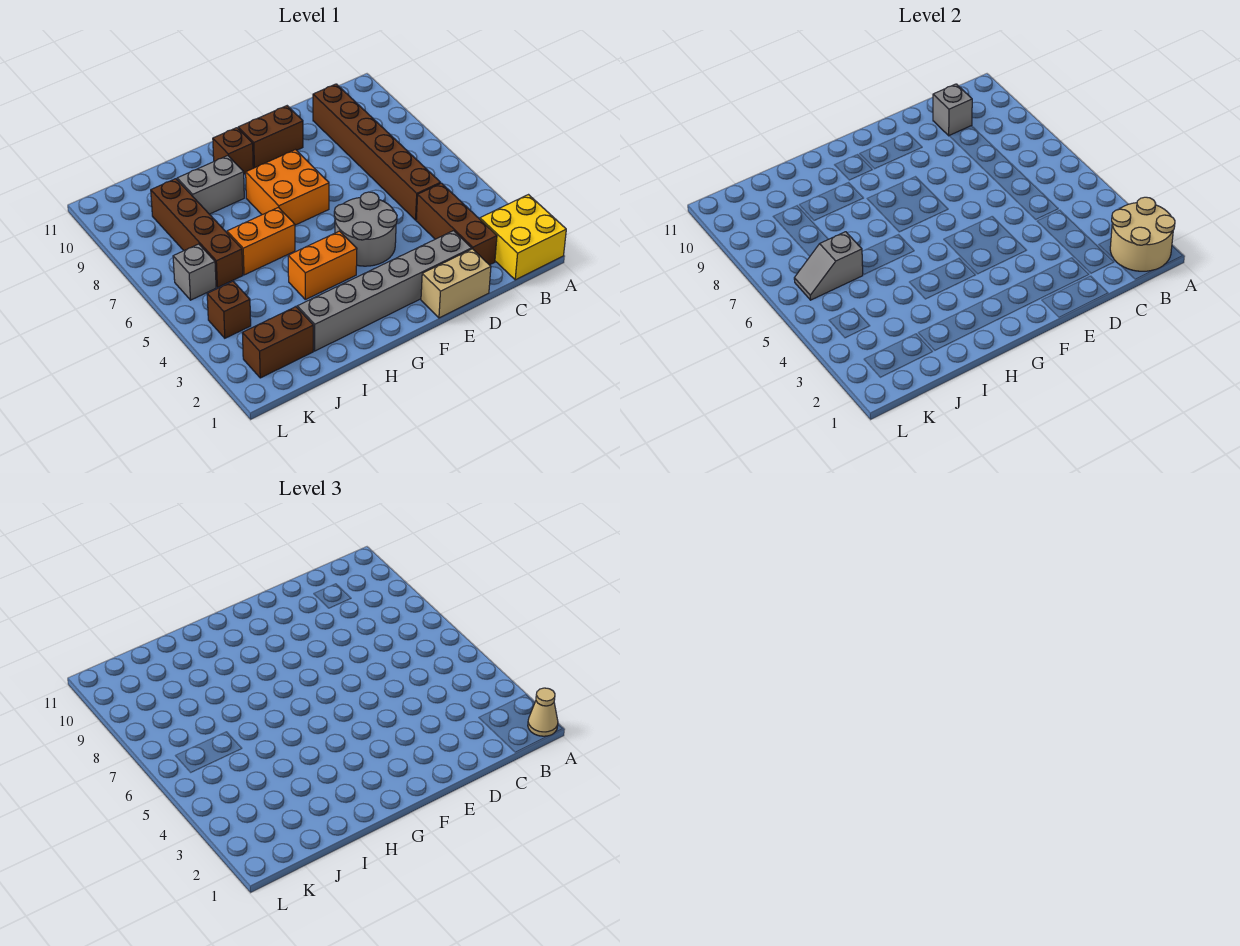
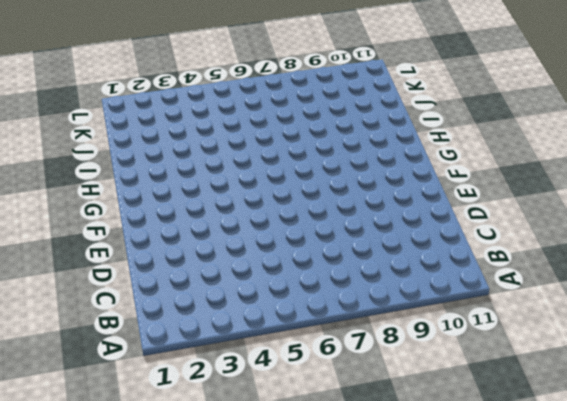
none -> yellow brick A1:B2 level 1
none -> brown brick C2:C4 level 1
none -> brown brick C5:C10 level 1

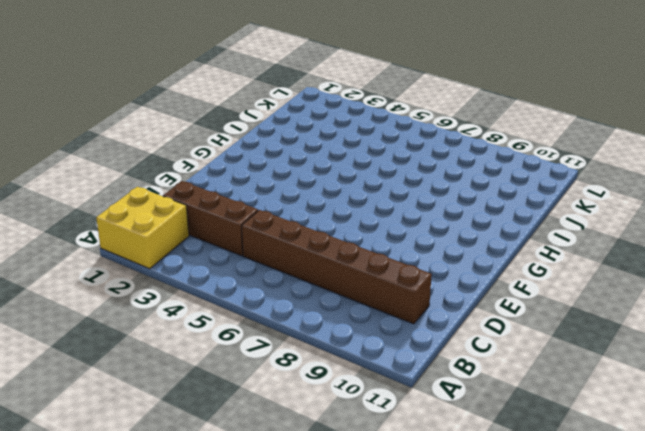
none -> tan brick D1:E1 level 1
none -> grey brick D2:I2 level 1
none -> grey round brick E4:F5 level 1

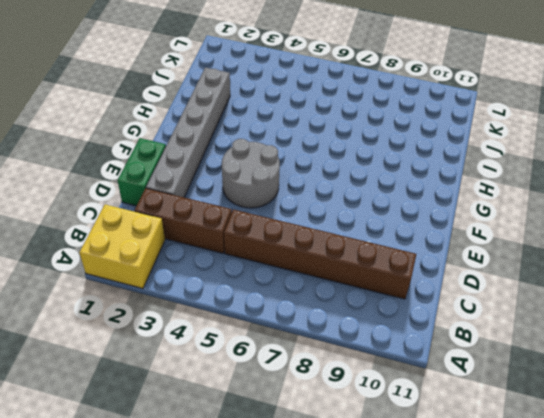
green brick D1:E1 level 1 -> tan brick D1:E1 level 1
none -> brown brick E10:F10 level 1
none -> orange brick F7:G8 level 1
none -> orange brick G4:H4 level 1

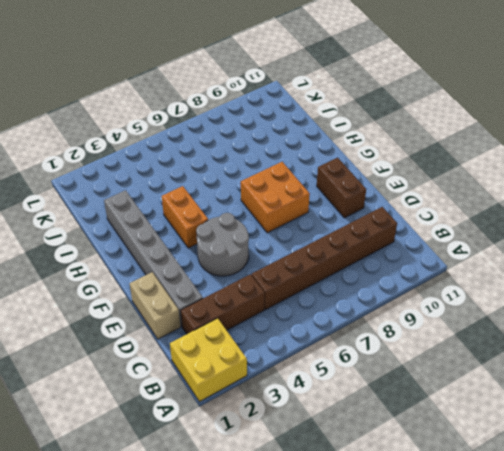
none -> brown brick G10 level 1
none -> orange brick H6:I6 level 1
none -> grey brick H9:I9 level 1

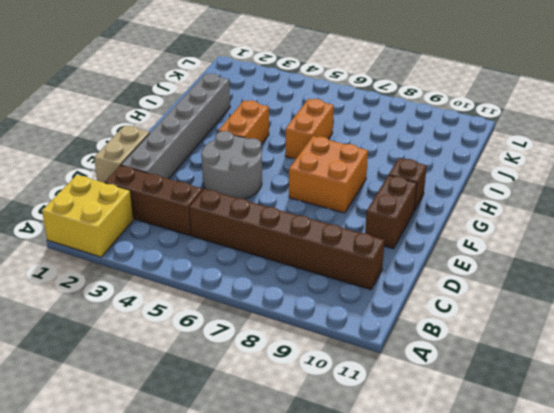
none -> grey brick H9:I9 level 1
none -> brown brick J2:K2 level 1
none -> brown brick J6:J9 level 1

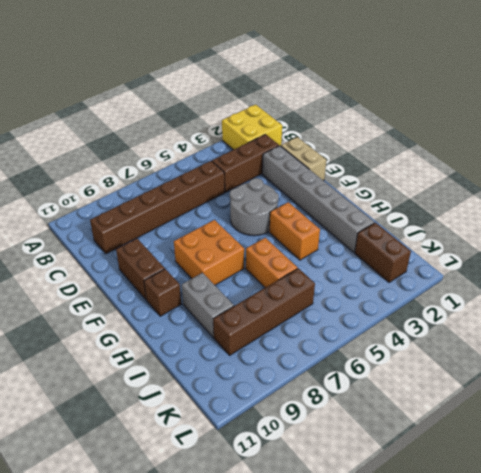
none -> brown brick K4 level 1
none -> grey brick K6 level 1
none -> tan round brick A1:B2 level 2

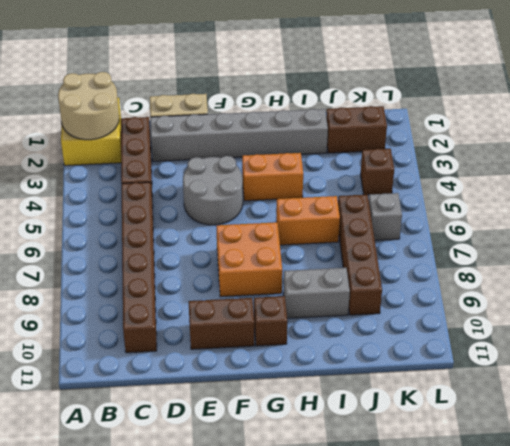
none -> grey brick C10 level 2
none -> grey slope J6:K6 level 2 top J
none -> tan cone A1 level 3

